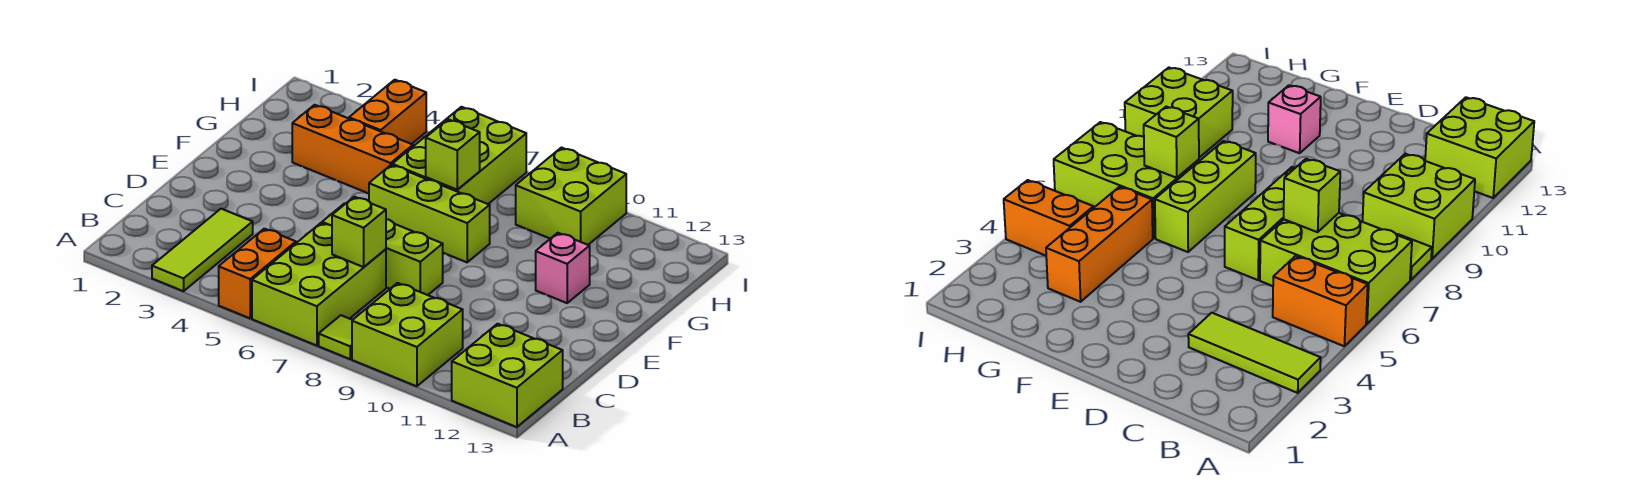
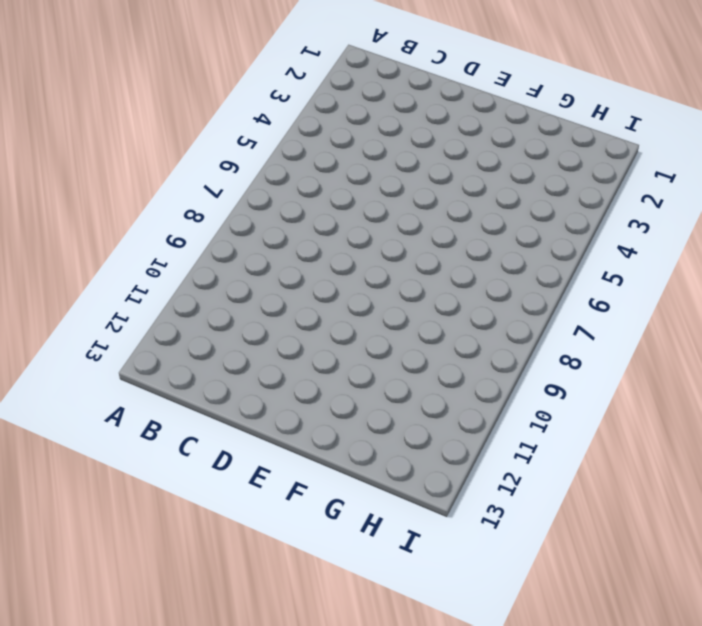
none -> lime tile A3:C3 level 1
none -> orange brick A5:B5 level 1
none -> lime brick A6:C7 level 1

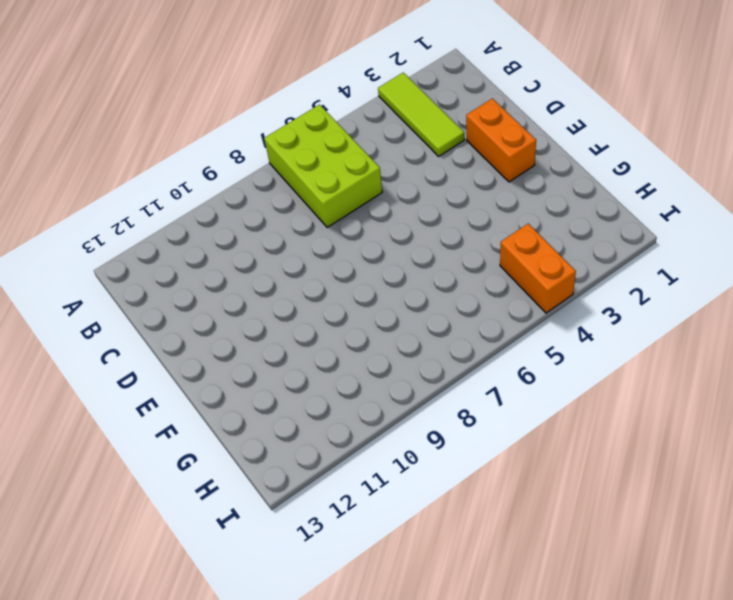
orange brick D2:E2 level 1 -> orange brick A5:B5 level 1
none -> lime tile A8 level 1
none -> lime brick A9:B10 level 1
none -> lime brick A12:B13 level 1

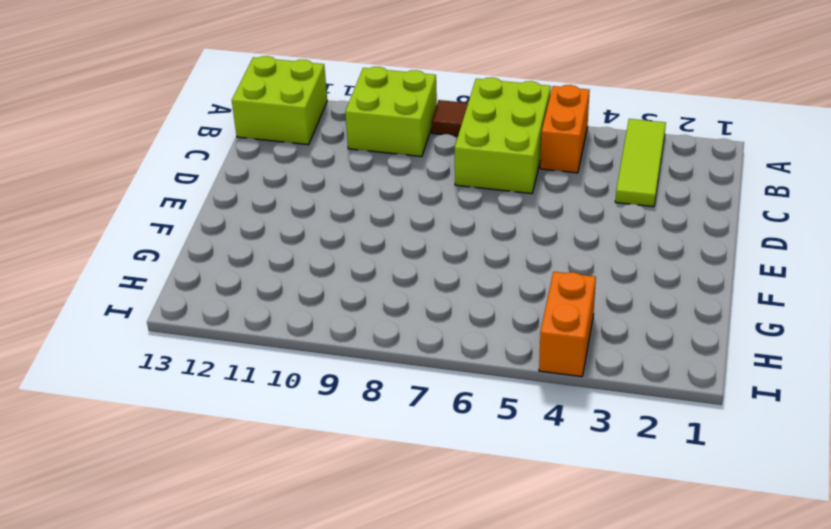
brown tile A8 level 1 -> lime tile A8 level 1
none -> lime brick D6:D8 level 1
none -> lime brick F6:F8 level 1
none -> pink brick F11 level 1

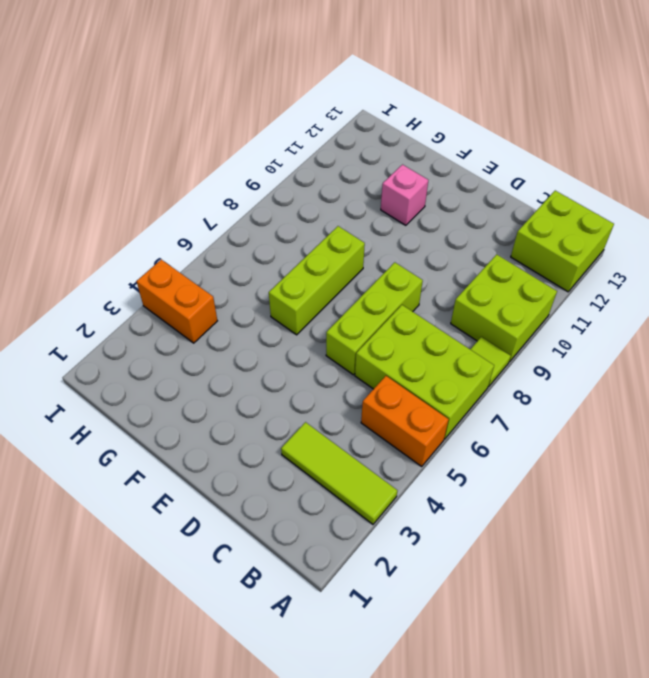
none -> orange brick G3:G5 level 1
none -> lime brick G6:I7 level 1
none -> lime brick H9:I10 level 1

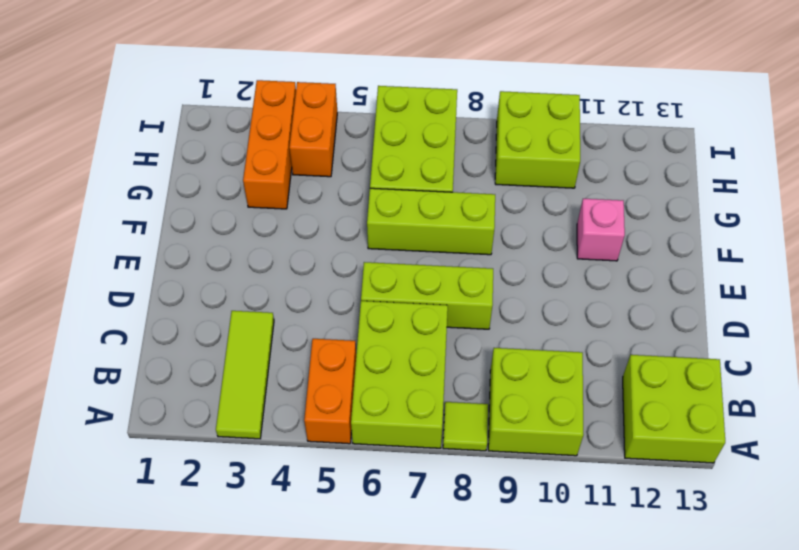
orange brick G3:I3 level 1 -> orange brick G3:G5 level 1
none -> lime brick C7 level 2
none -> lime brick G7 level 2

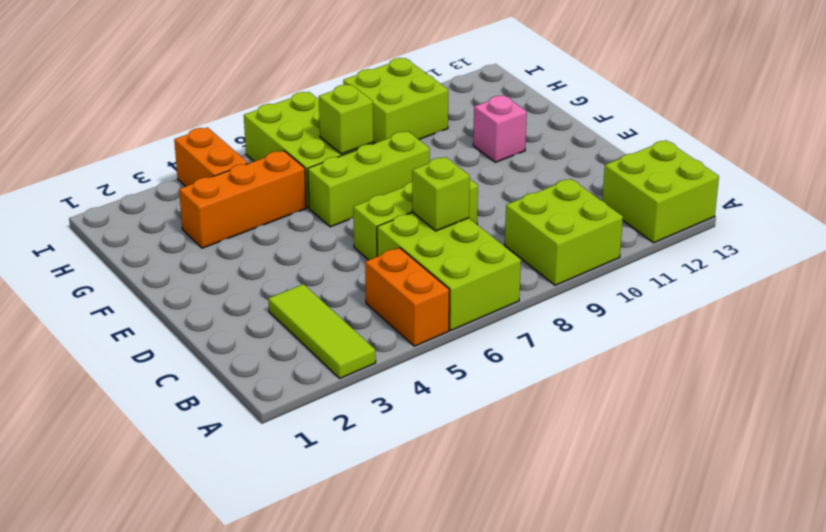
none -> lime tile A8 level 1

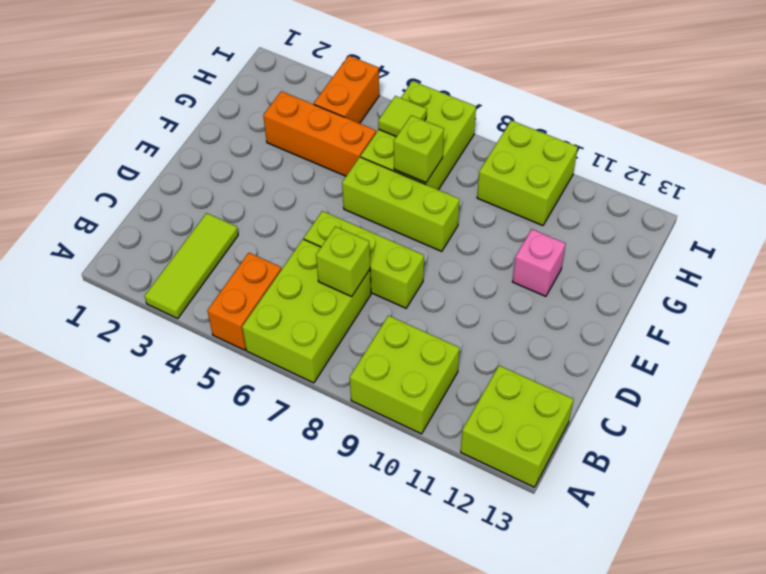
lime tile H6 level 2 -> lime tile A8 level 1

